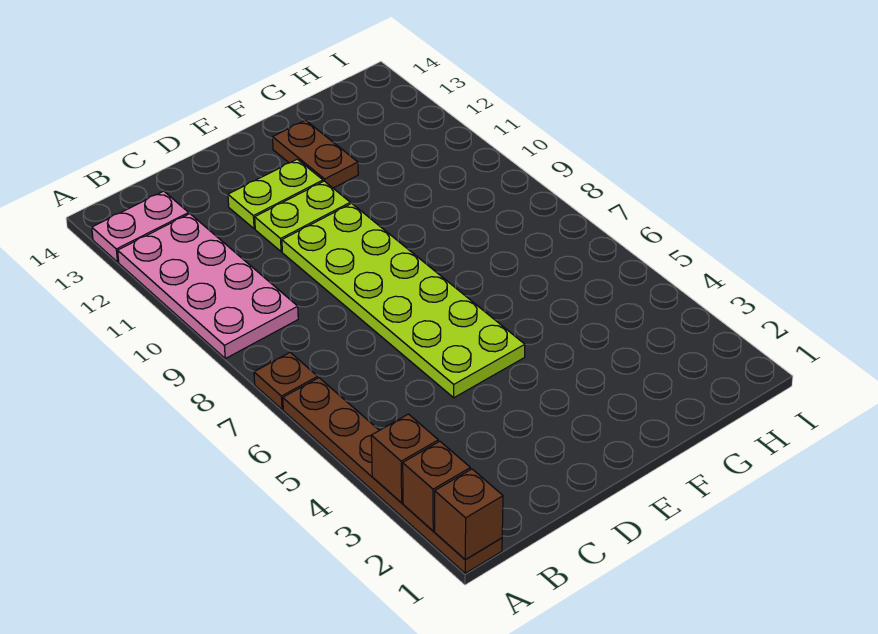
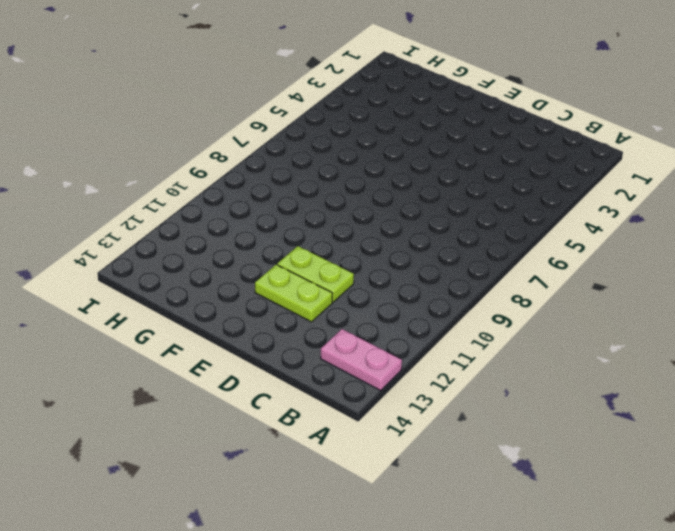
none -> brown plate A1:A6 level 1
none -> brown plate A7 level 1

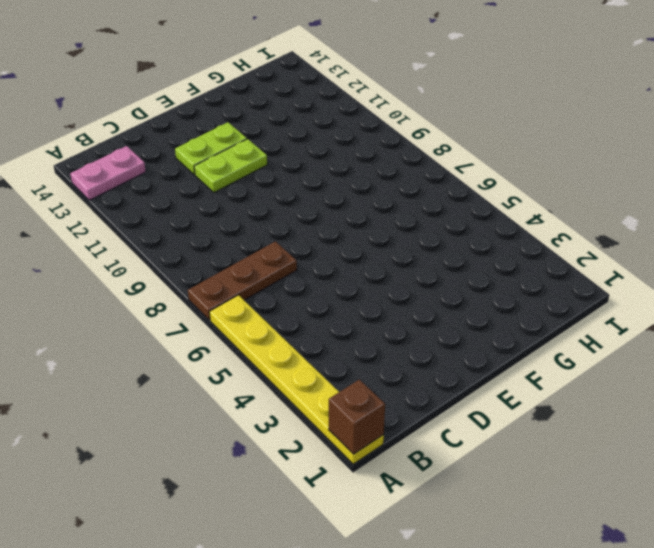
yellow plate A1:A6 level 1 -> brown plate A1:A6 level 1
brown plate A7:C7 level 1 -> brown plate A7 level 1
none -> pink plate A9:B12 level 1
none -> lime plate D5:E10 level 1

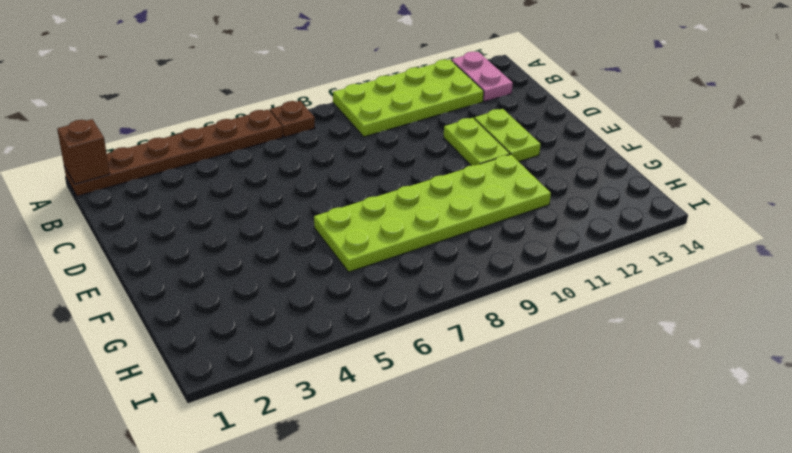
lime plate A9:B12 level 1 -> pink plate A9:B12 level 1
lime plate F6:G11 level 1 -> lime plate D5:E10 level 1
none -> brown plate F12:F13 level 1
none -> brown brick A2 level 2

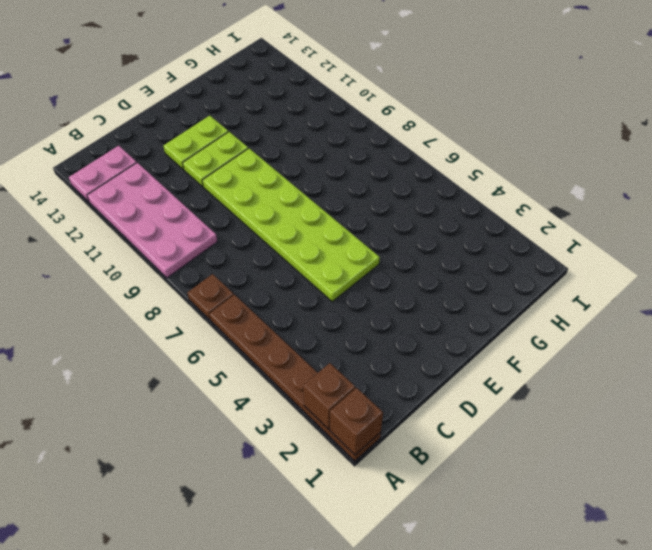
none -> brown plate F12:F13 level 1
none -> brown brick A3 level 2

